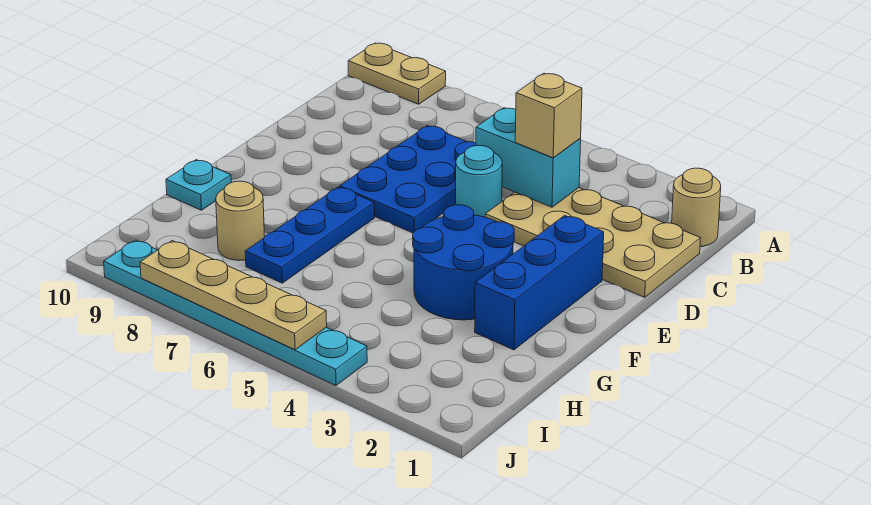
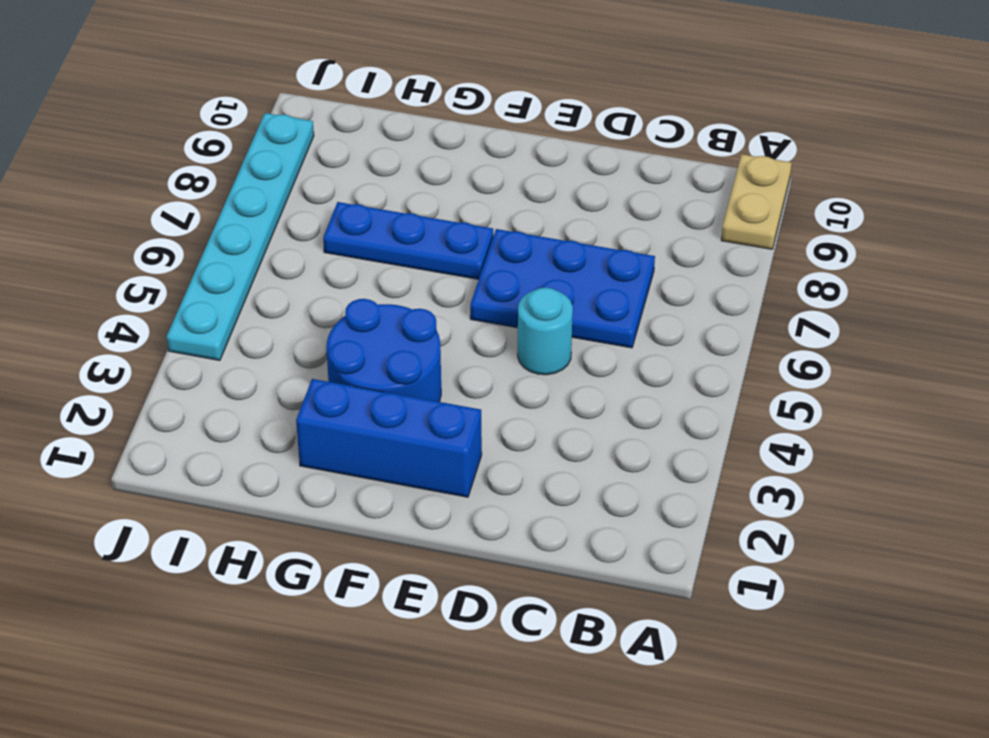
none -> tan round brick B1 level 1
none -> tan plate C1:D4 level 1
none -> cyan plate G10 level 1

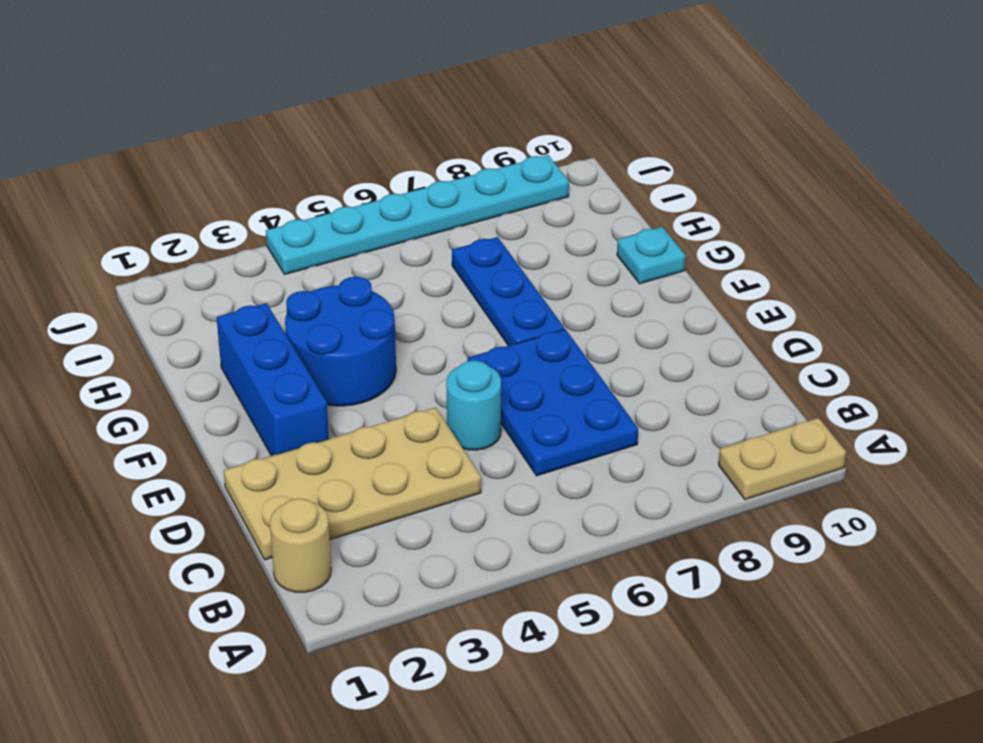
none -> tan round brick H8 level 1
none -> cyan brick C4:C5 level 2
none -> tan plate J5:J8 level 2

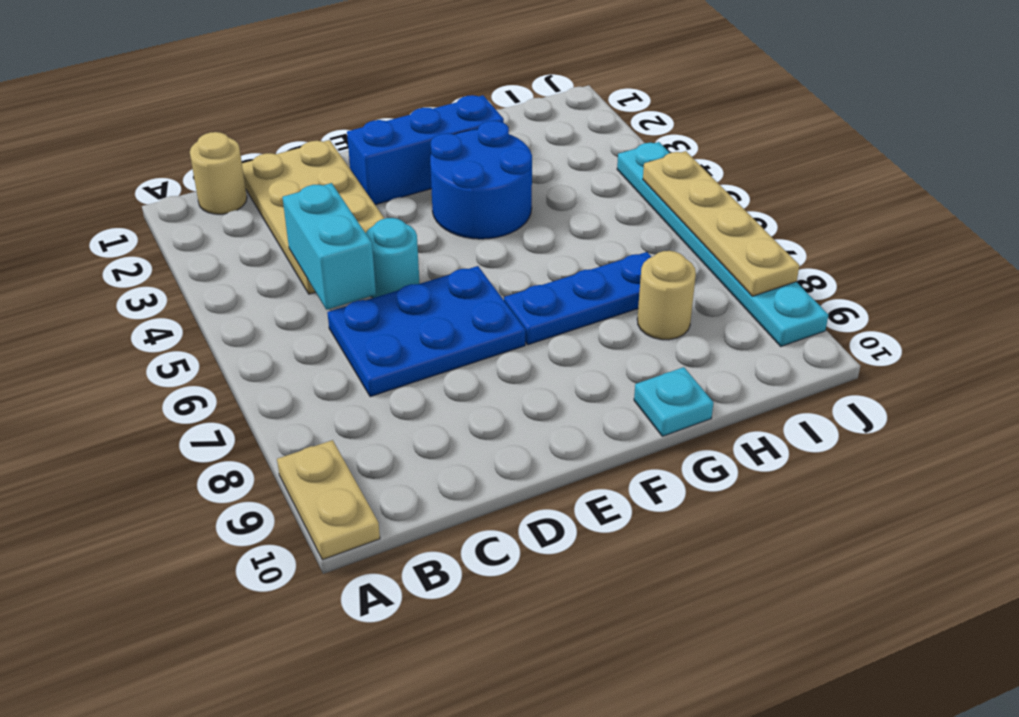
none -> tan brick C4 level 3

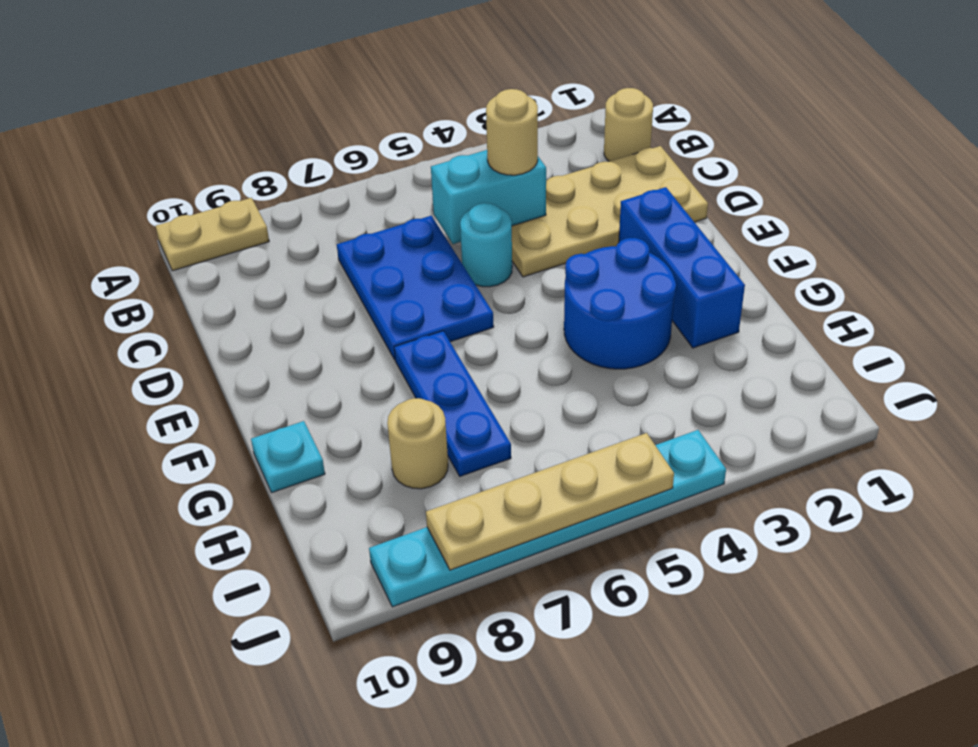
tan round brick C4 level 3 -> tan brick C4 level 3

